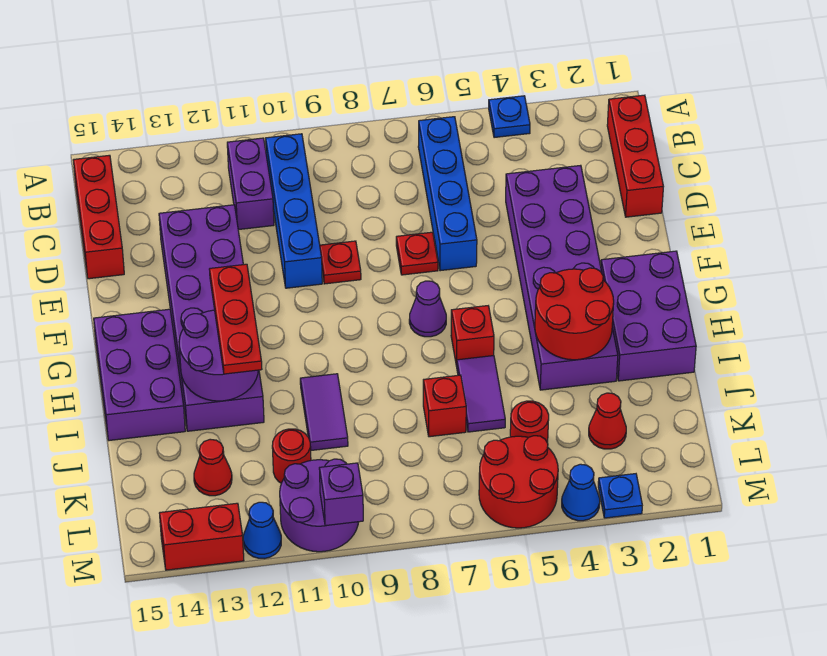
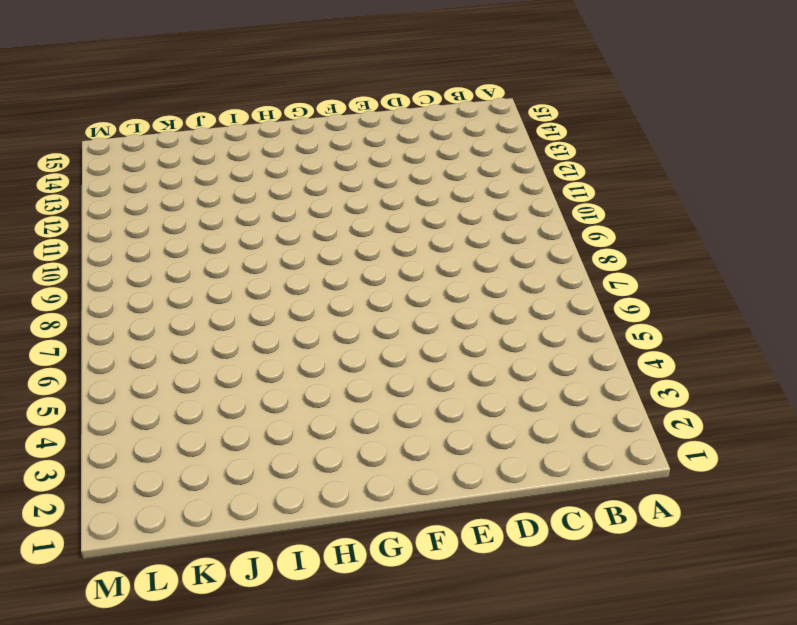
none -> blue plate A4 level 1
none -> red brick B1:D1 level 1
none -> blue brick B6:E6 level 1
none -> blue brick B10:E10 level 1

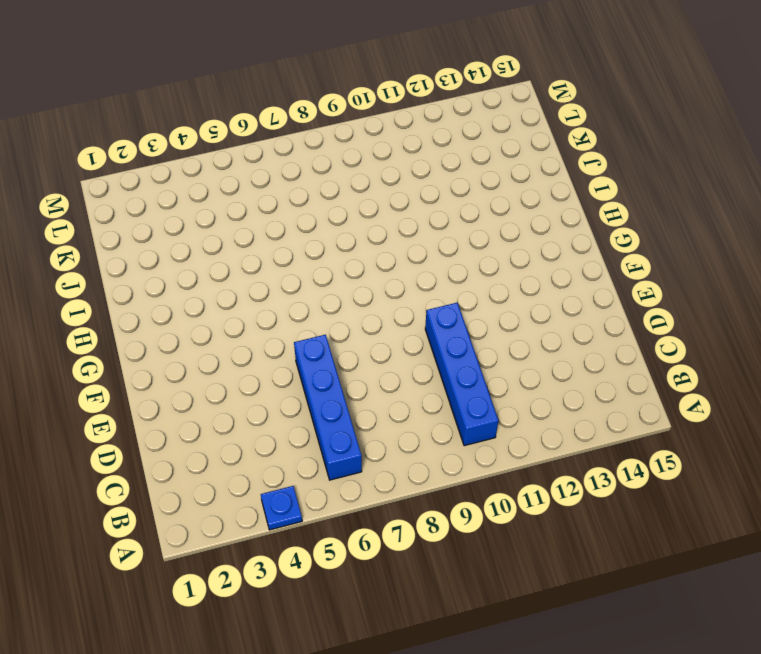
none -> red brick B1:D1 level 1
none -> purple brick B11:C11 level 1
none -> red brick B15:D15 level 1
none -> purple brick D3:I4 level 1

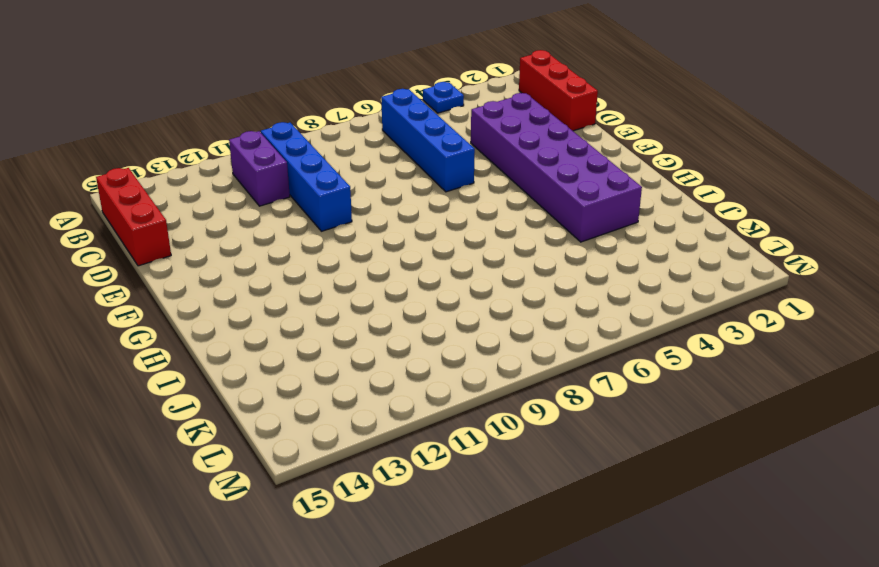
none -> purple brick D12:I13 level 1
none -> red plate E7 level 1
none -> red plate E9 level 1
none -> purple brick G1:I2 level 1

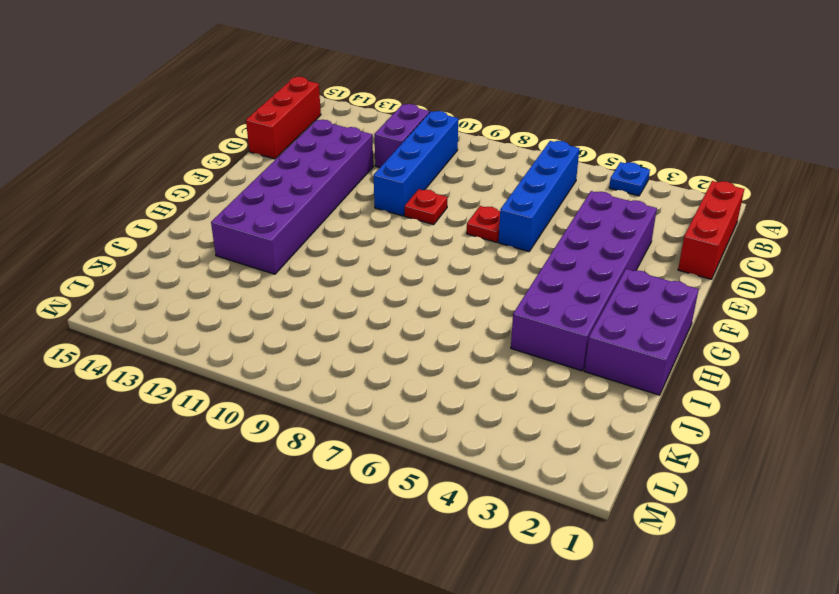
none -> purple cone G7 level 1
none -> purple brick G14:I15 level 1
none -> red brick H6 level 1
none -> purple tile I6:J6 level 1

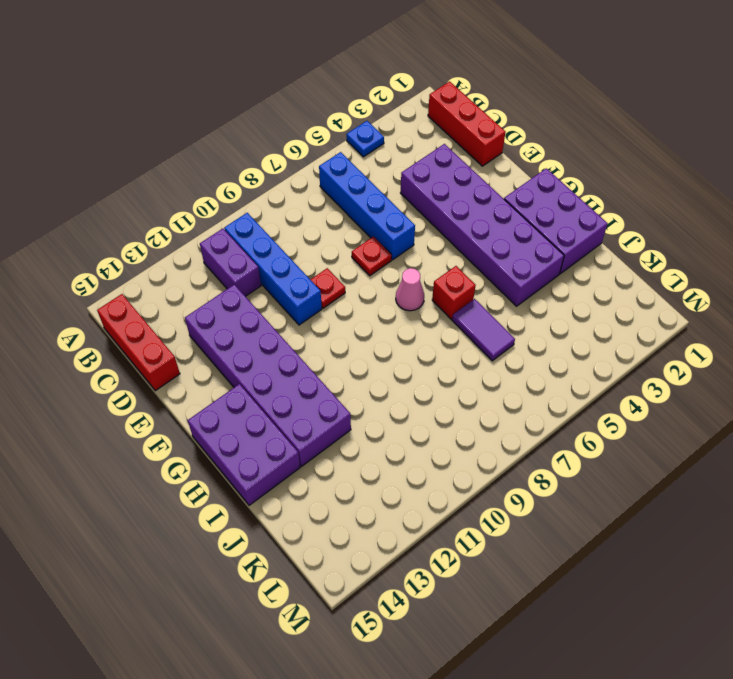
pink cone G7 level 1 -> purple cone G7 level 1
none -> purple tile I10:J10 level 1
none -> red brick J7 level 1
none -> red cone K3 level 1
none -> red round brick K5 level 1

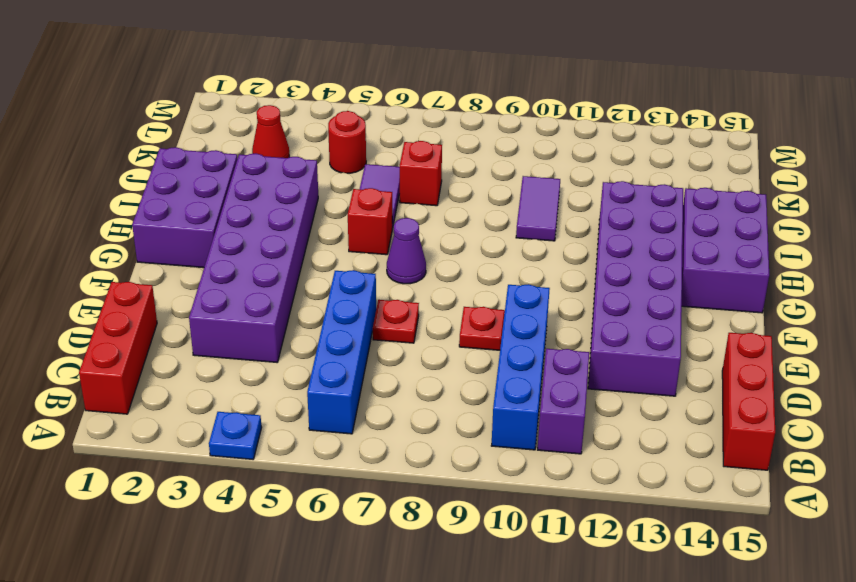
none -> red round brick K11 level 1
none -> red cone K13 level 1
none -> red round brick L5:M6 level 1
none -> purple round brick L10:M11 level 1

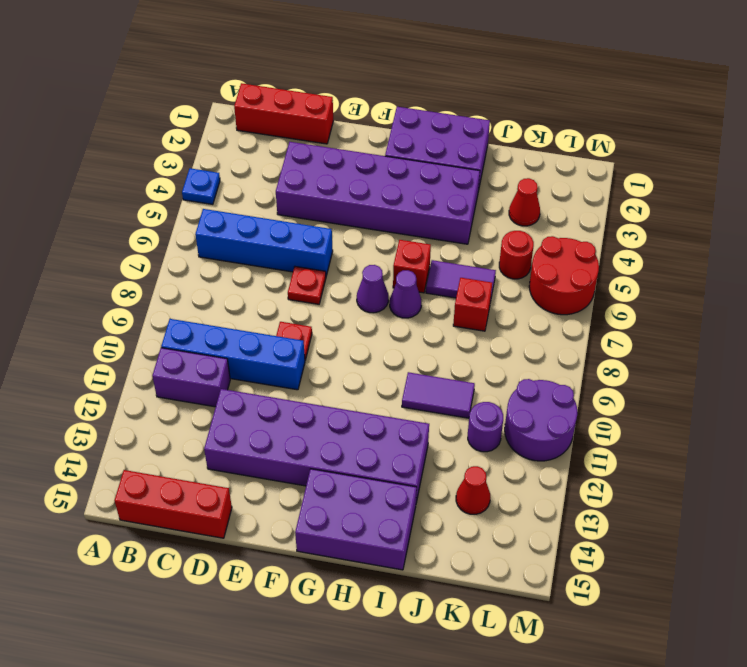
purple cone H7 level 1 -> none
purple round brick K11 level 1 -> red round brick K11 level 1
none -> blue plate M3 level 1
none -> blue cone M4 level 1
none -> blue cone M12 level 1
none -> red brick M13:M14 level 1

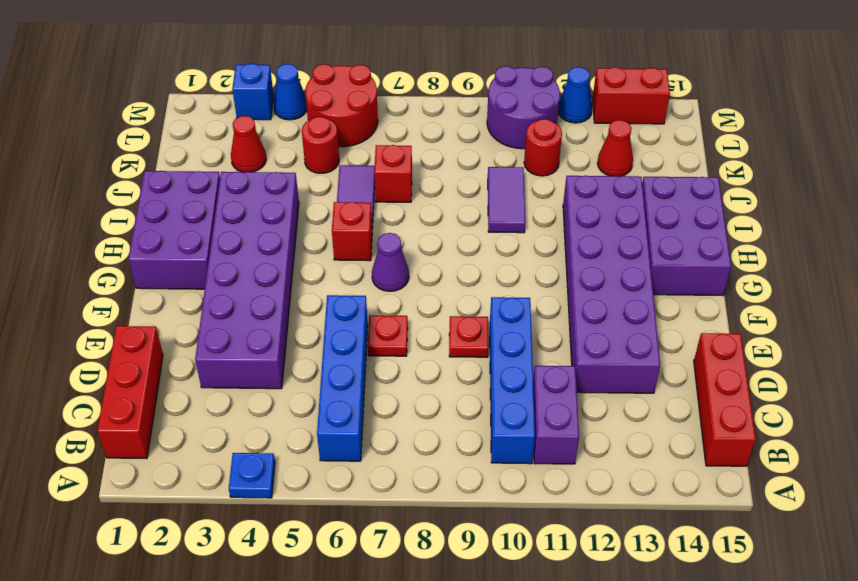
blue brick M3 level 1 -> blue plate M3 level 1
none -> red round brick H3:I4 level 2
none -> purple round brick H12:I13 level 2
none -> purple brick M10 level 2
none -> red plate G12:I12 level 3

